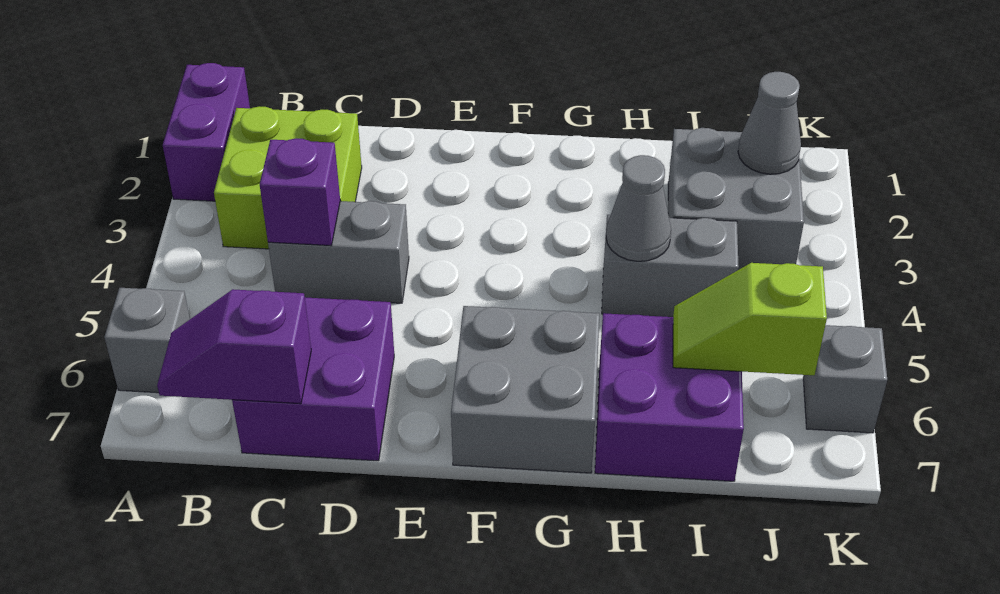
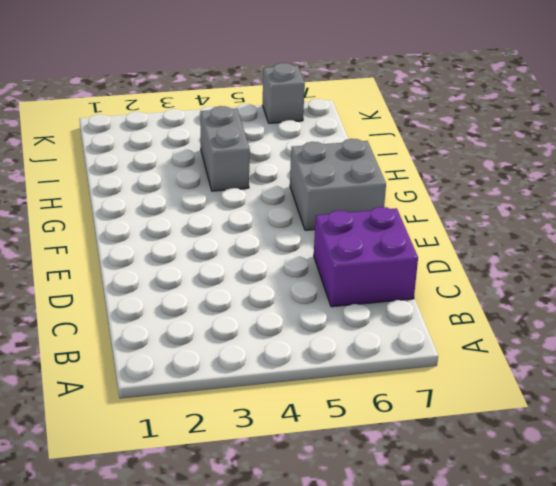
none -> purple brick A1:A2 level 1
none -> grey brick A6 level 1
none -> lime brick B2:C3 level 1

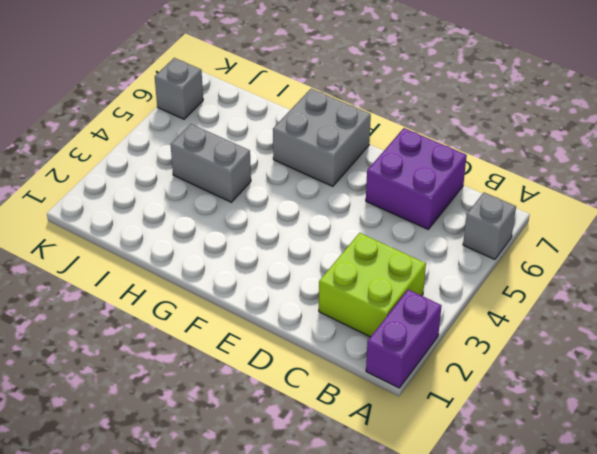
none -> grey brick C4:D4 level 1
none -> purple brick H6:I7 level 1
none -> grey brick I2:J3 level 1

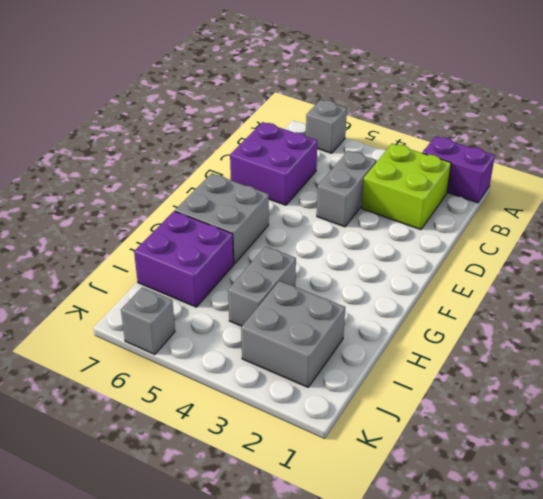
none -> purple slope B7:C7 level 2 top C
none -> purple brick C4 level 2
none -> grey cone H4 level 2

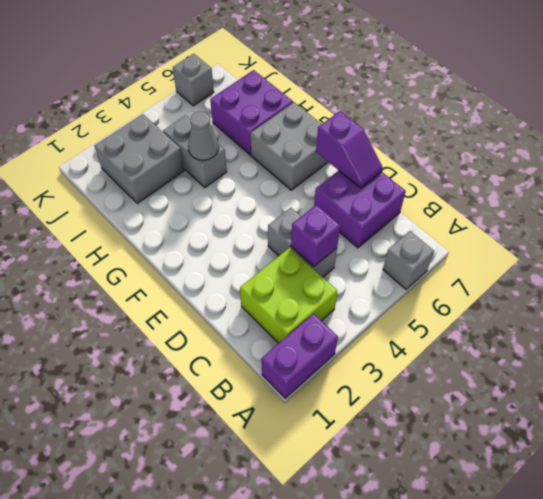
purple slope D7:E7 level 2 top E -> purple slope B7:C7 level 2 top C
none -> lime slope I6:J6 level 2 top J
none -> grey cone J2 level 2

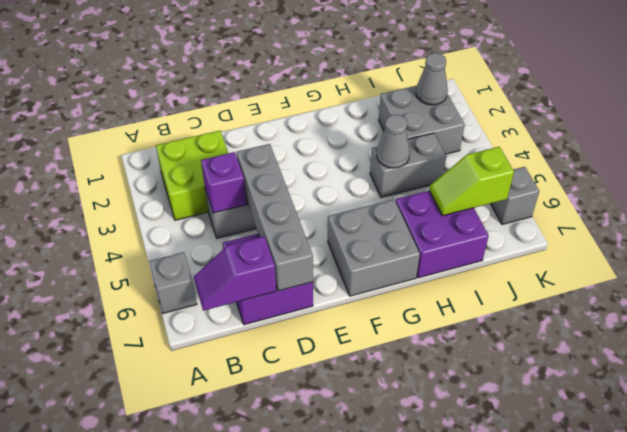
grey brick D4:D7 level 2 -> none
none -> purple brick A1:A2 level 1

